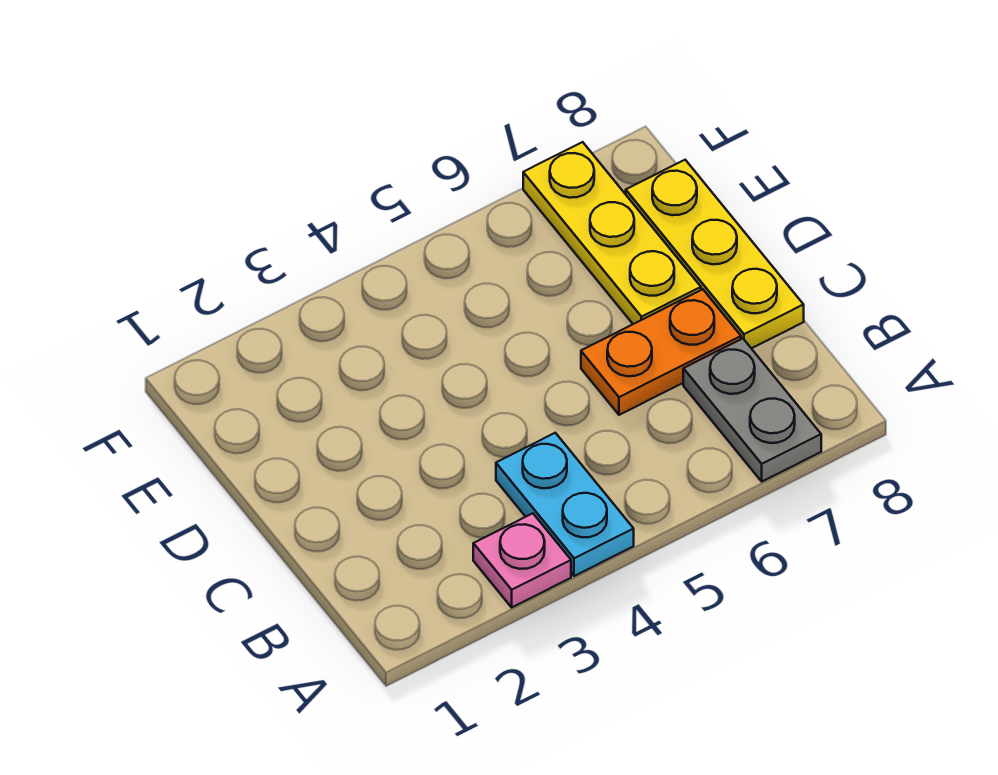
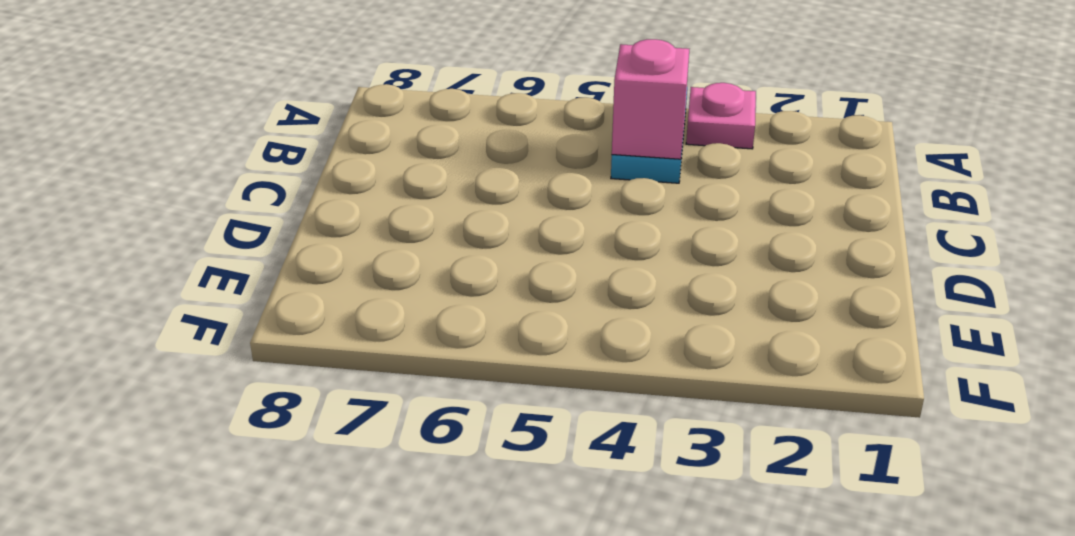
pink brick B4 level 2 -> none
none -> grey plate A7:B7 level 1
none -> orange plate C6:C7 level 1

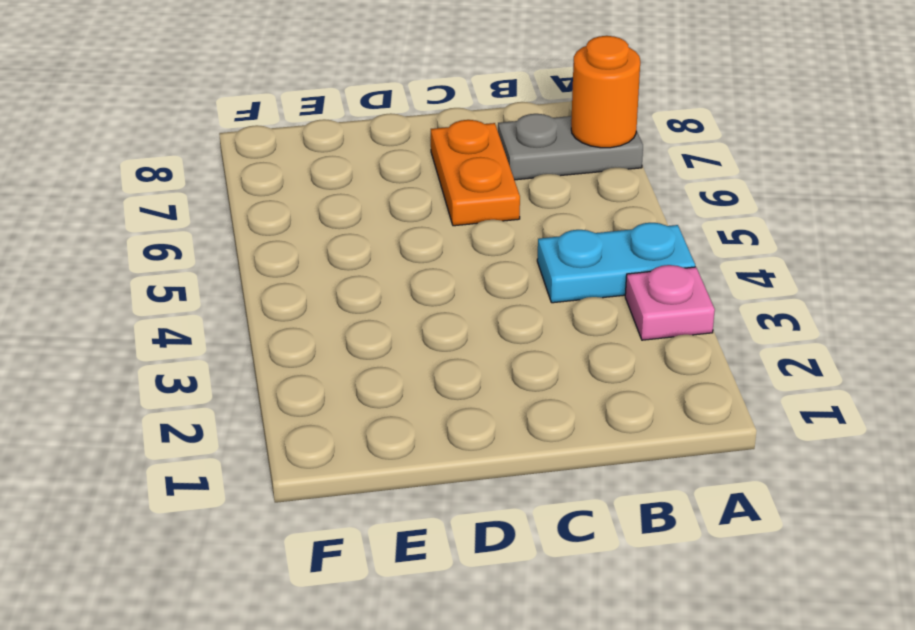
orange round brick A7 level 2 -> none
none -> yellow plate C8:E8 level 1
none -> yellow plate D7:F7 level 1

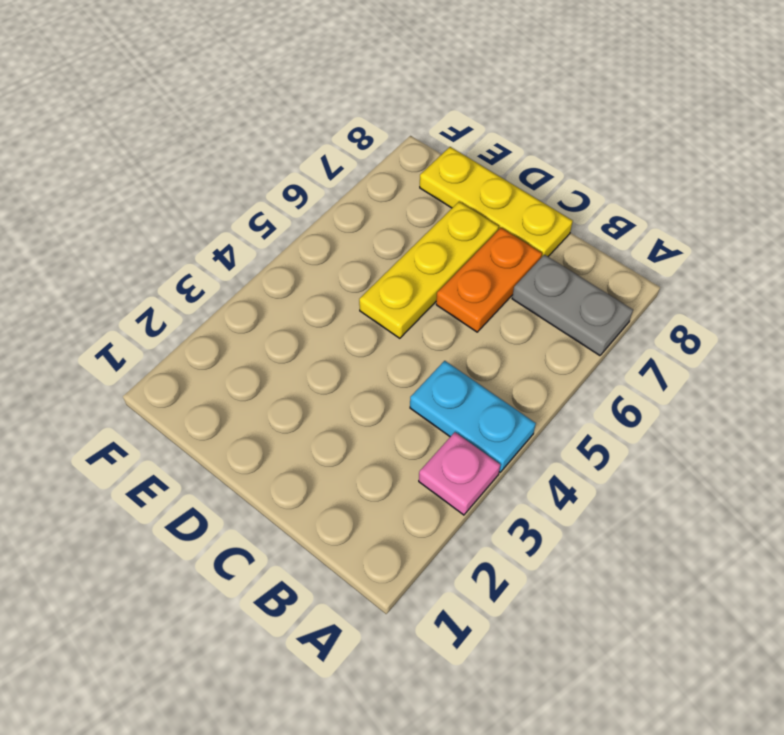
yellow plate D5:D7 level 1 -> yellow plate D7:F7 level 1

